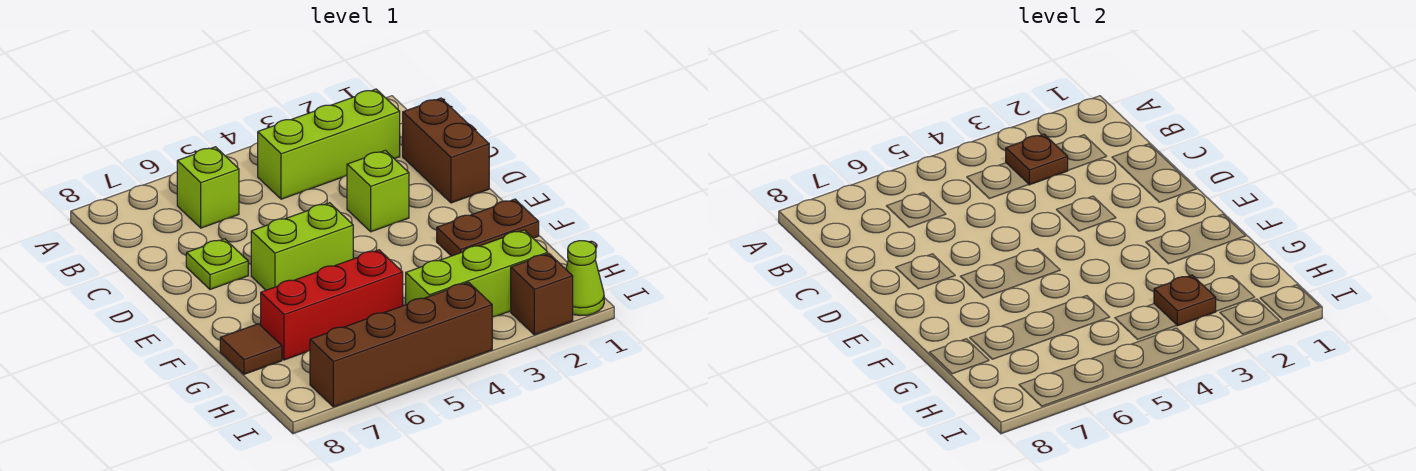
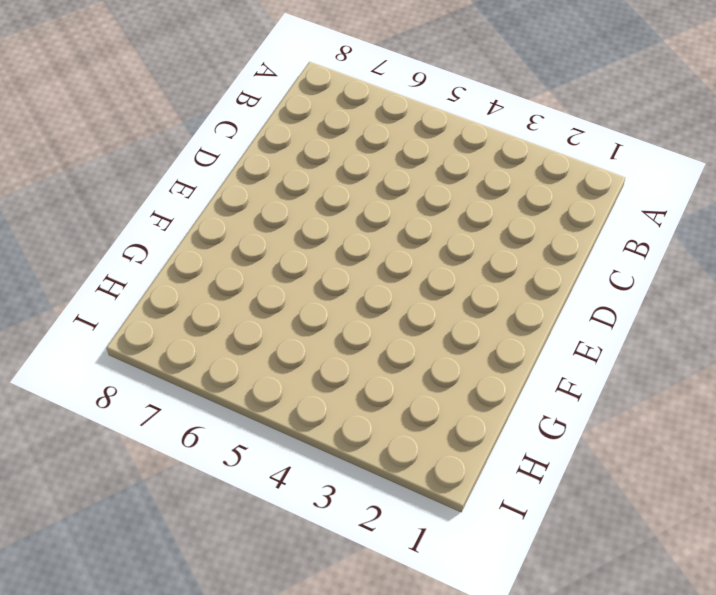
none -> lime brick B2:B4 level 1
none -> lime brick B6 level 1
none -> brown brick C1:D1 level 1

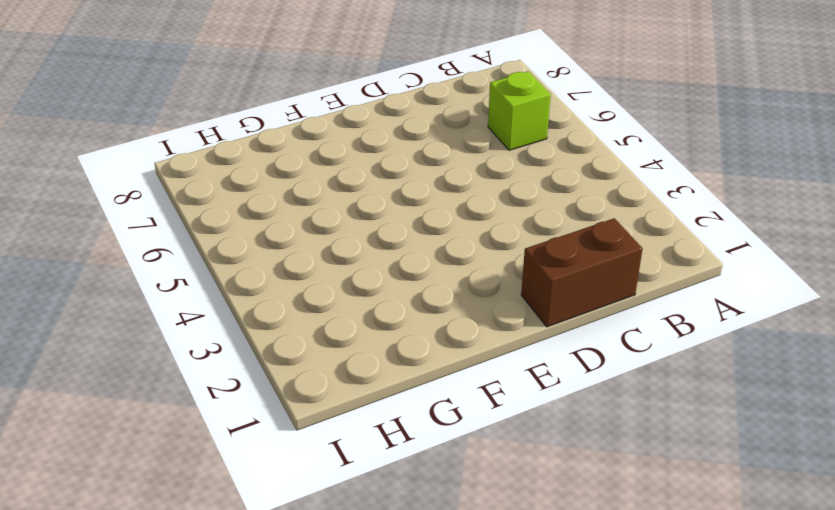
none -> lime brick B2:B4 level 1
none -> lime brick D3 level 1
none -> lime plate D7 level 1

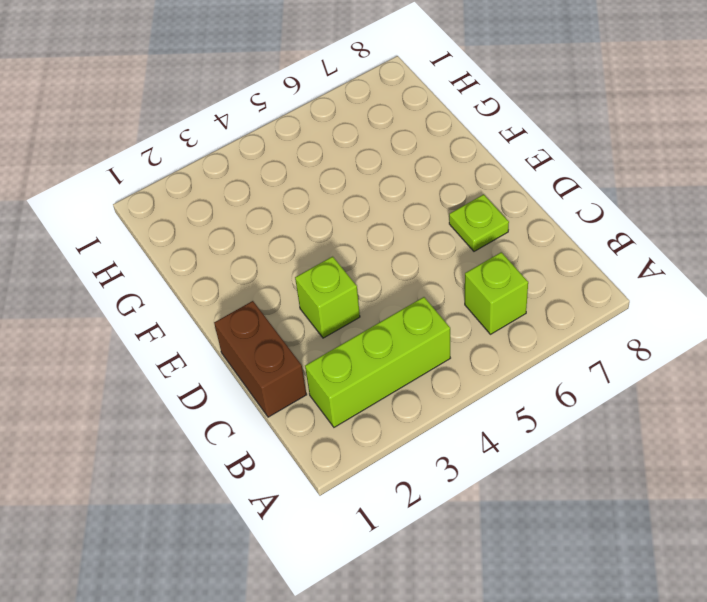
none -> lime brick E5:E6 level 1
none -> brown plate F1:F2 level 1
none -> red brick G5:G7 level 1

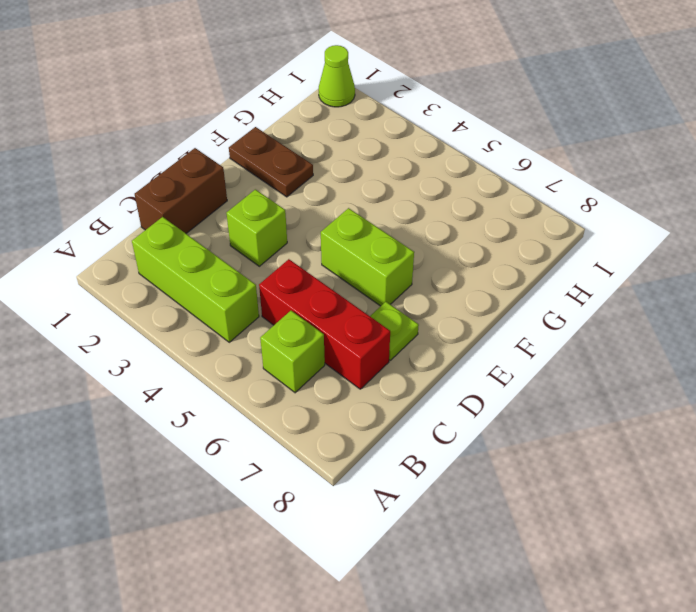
red brick C5:C7 level 1 -> red brick G5:G7 level 1
none -> brown tile G8 level 1
none -> lime brick H2:H4 level 1
none -> brown brick I2 level 1

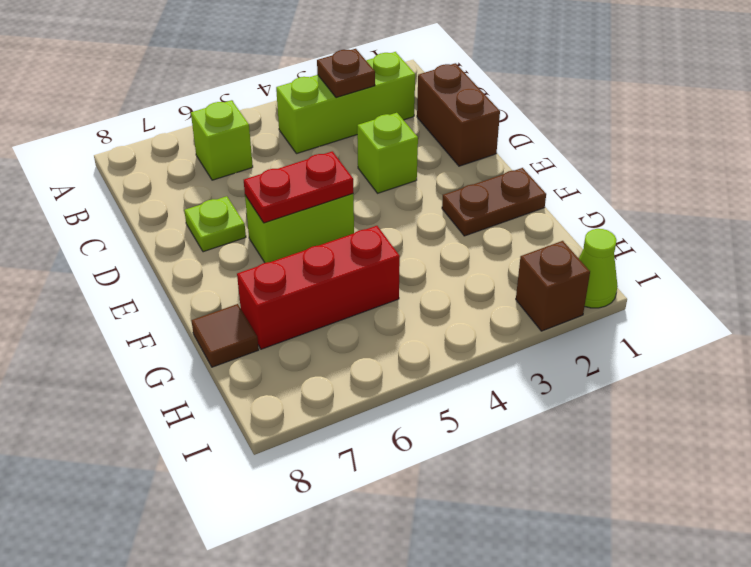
red plate E5:E6 level 2 -> none
none -> lime brick H2:H4 level 1
none -> brown brick I4:I7 level 1
none -> brown plate H3 level 2

